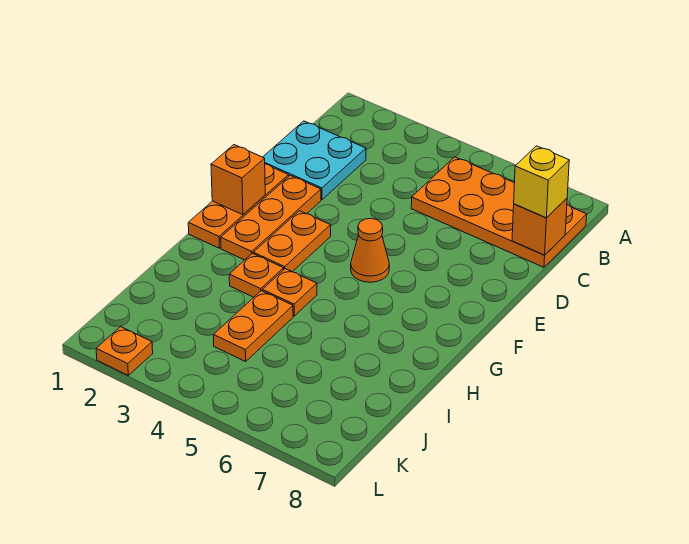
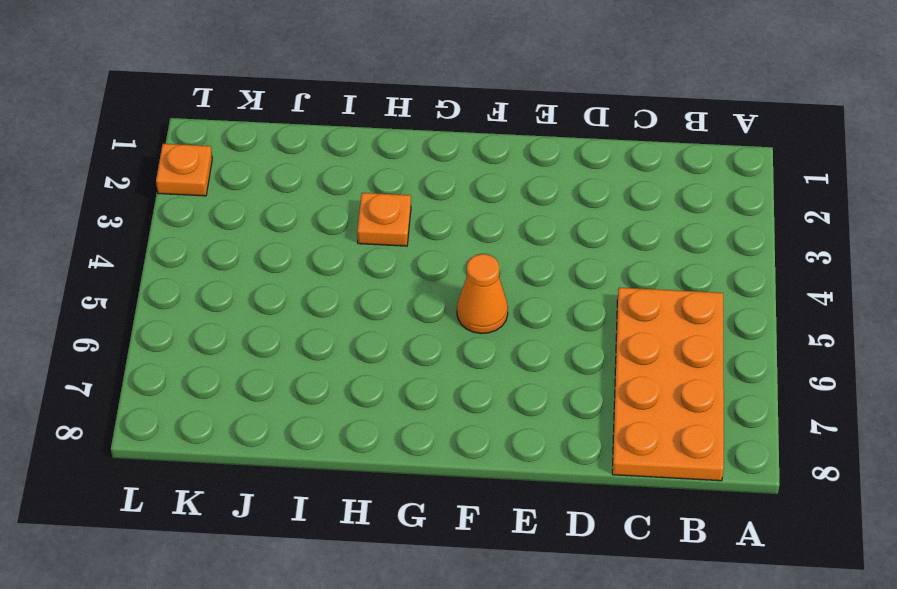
none -> cyan plate C1:D2 level 1
none -> orange plate E1:G1 level 1
none -> orange plate E2:G2 level 1

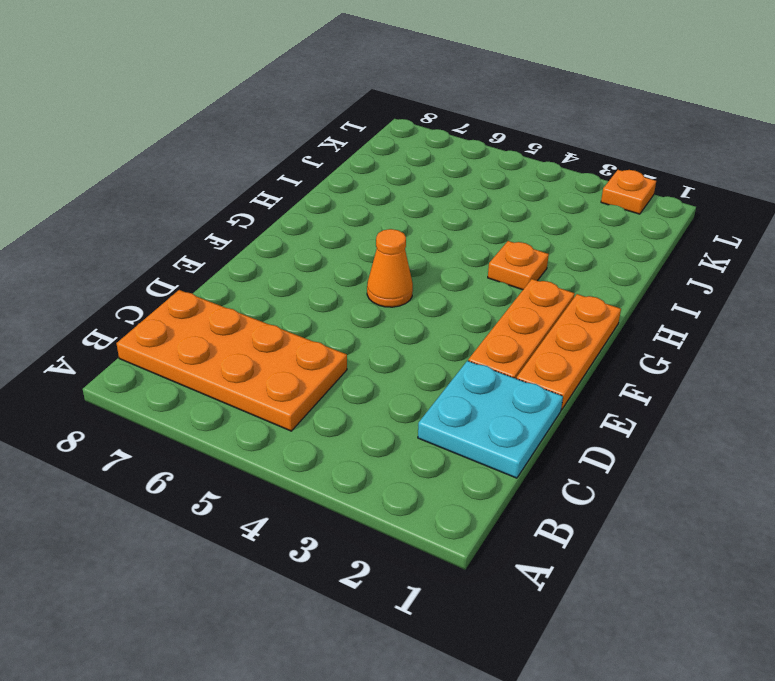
none -> orange plate F3:G3 level 1
none -> orange plate H4 level 1
none -> orange plate I4:J4 level 1

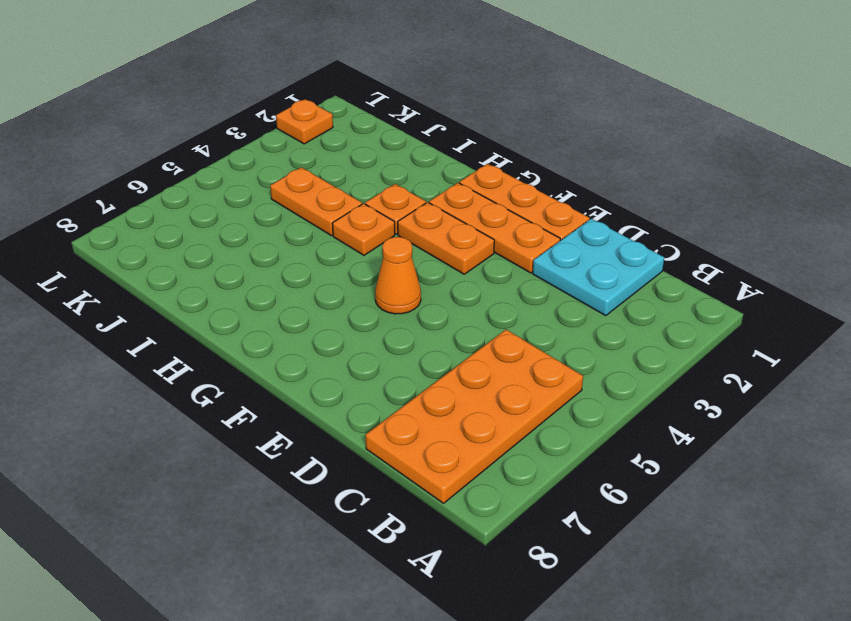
none -> orange brick C8 level 2
none -> orange brick F1 level 2
none -> yellow brick C8 level 3

